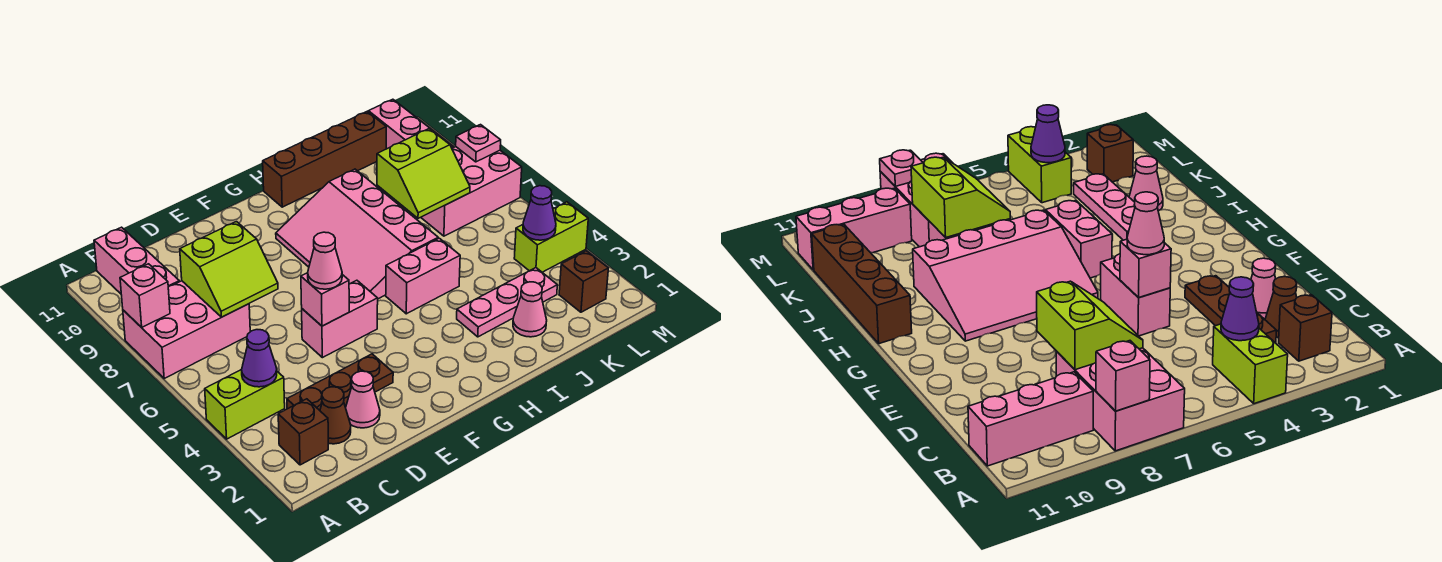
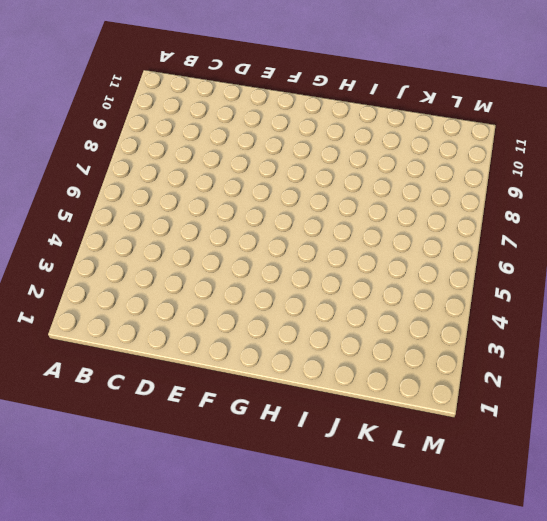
none -> lime brick A4:B4 level 1
none -> pink brick A7:C8 level 1
none -> brown brick B2 level 1

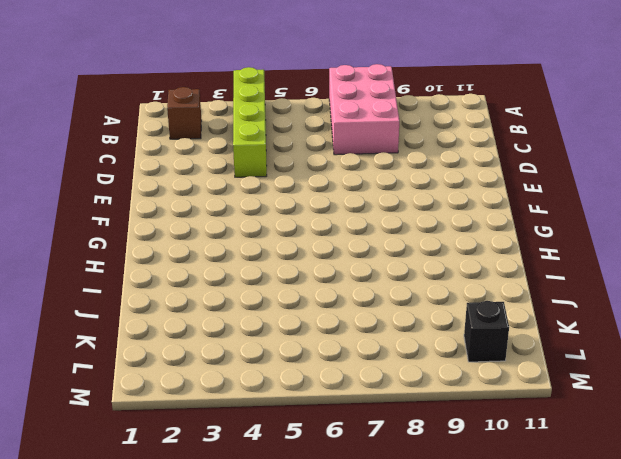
lime brick A4:D4 level 1 -> lime brick A4:B4 level 1
black brick L10 level 1 -> pink brick L9:L11 level 1
none -> pink brick B9:B11 level 1
none -> brown cone C2 level 1
none -> brown plate C3:E3 level 1

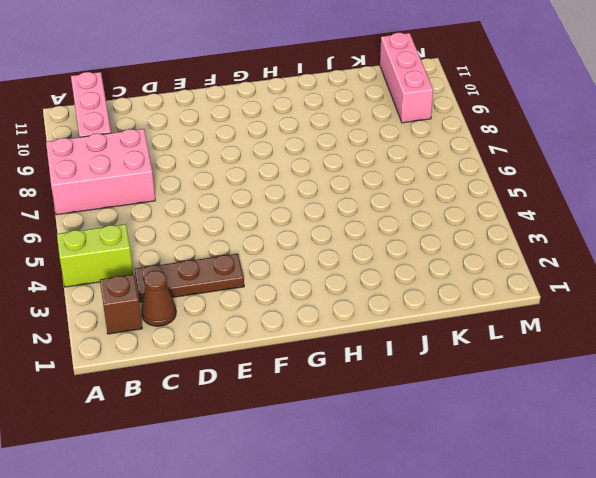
none -> pink cone D2 level 1
none -> pink brick E5:F5 level 1
none -> pink slope G6:I9 level 1 top I

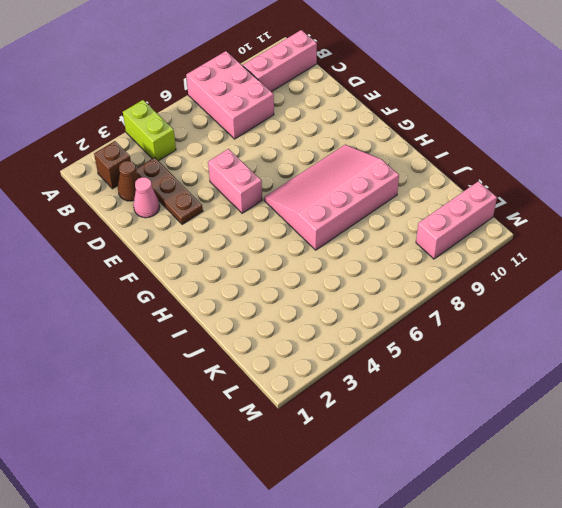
none -> pink brick H5:I5 level 1
none -> brown brick H11:K11 level 1
none -> pink plate I3:K3 level 1

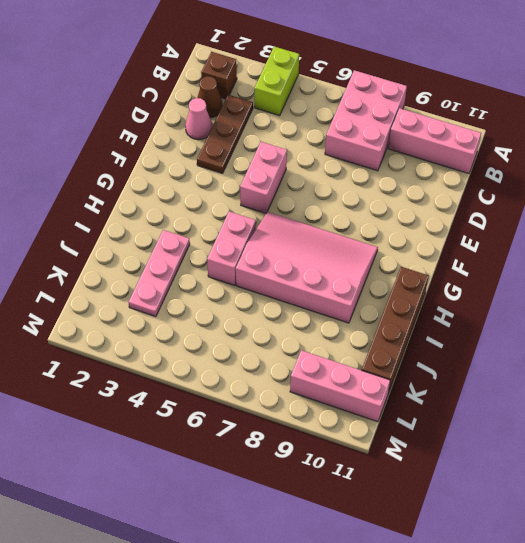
none -> pink cone J2 level 1
none -> pink brick K7:M8 level 1
none -> brown brick L2 level 1

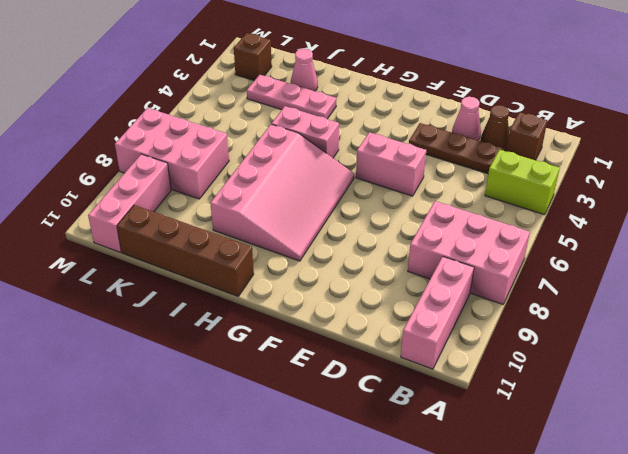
none -> lime brick L4:M4 level 1
none -> pink brick A8 level 2
none -> purple cone B4 level 2

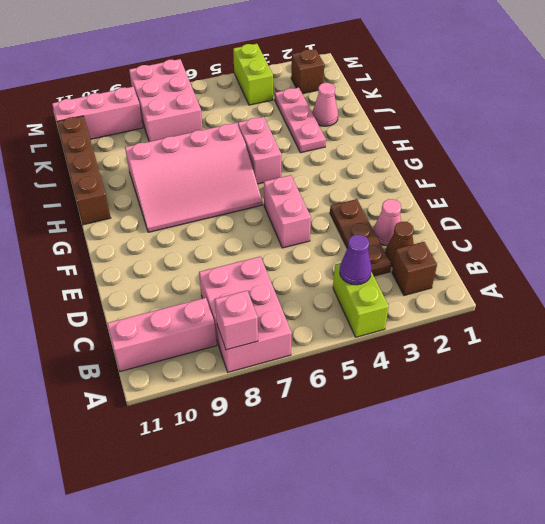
none -> lime slope C7:D8 level 2 top 8
none -> pink brick E5 level 2
none -> lime slope J7:K8 level 2 top 8

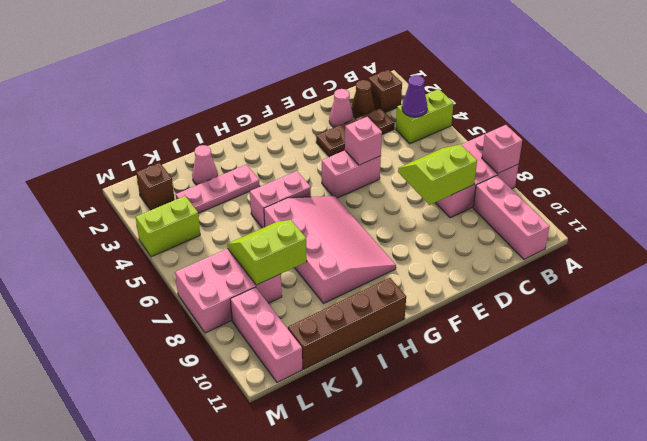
none -> purple cone L4 level 2
none -> pink plate M8 level 2
none -> pink cone E5 level 3

